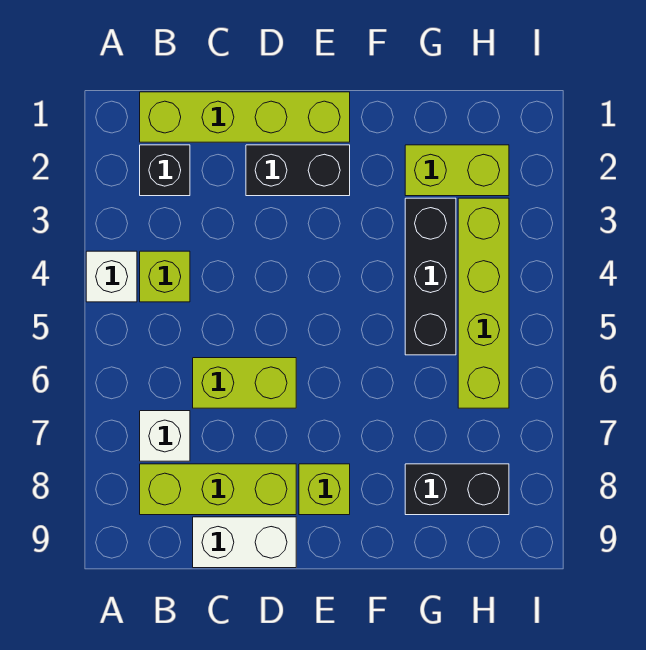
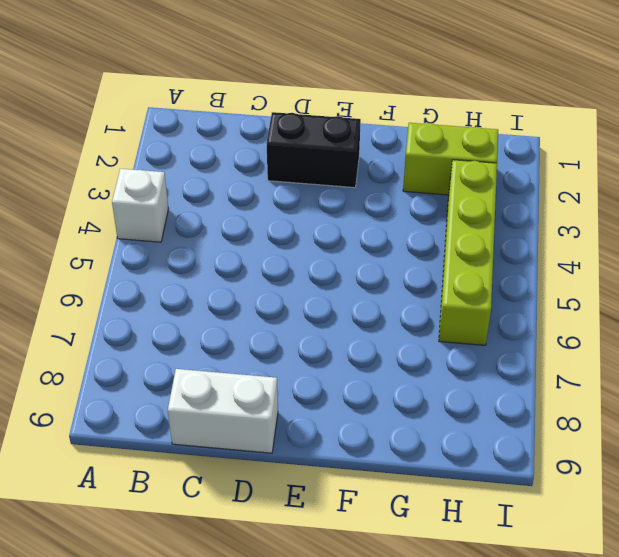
none -> lime brick B1:E1 level 1
none -> black brick B2 level 1
none -> lime brick B4 level 1

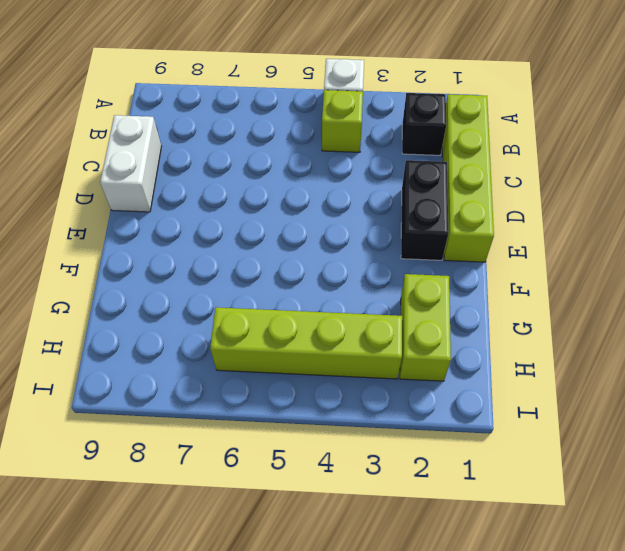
none -> white brick B7 level 1
none -> lime brick B8:D8 level 1
none -> lime brick C6:D6 level 1

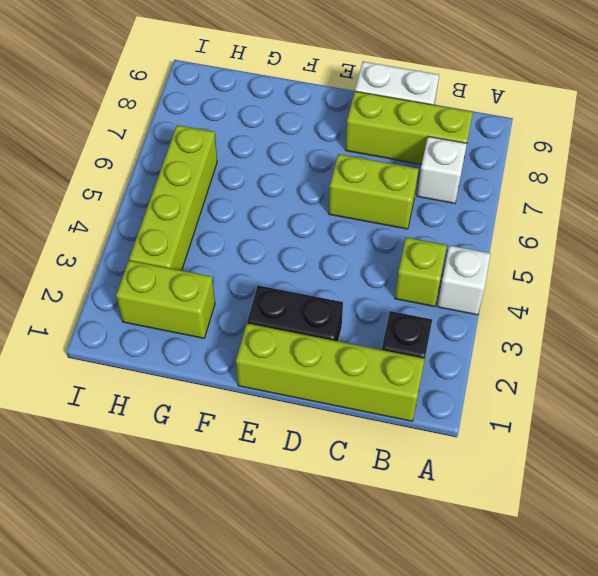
none -> lime brick E8 level 1
none -> black brick G3:G5 level 1
none -> black brick G8:H8 level 1

